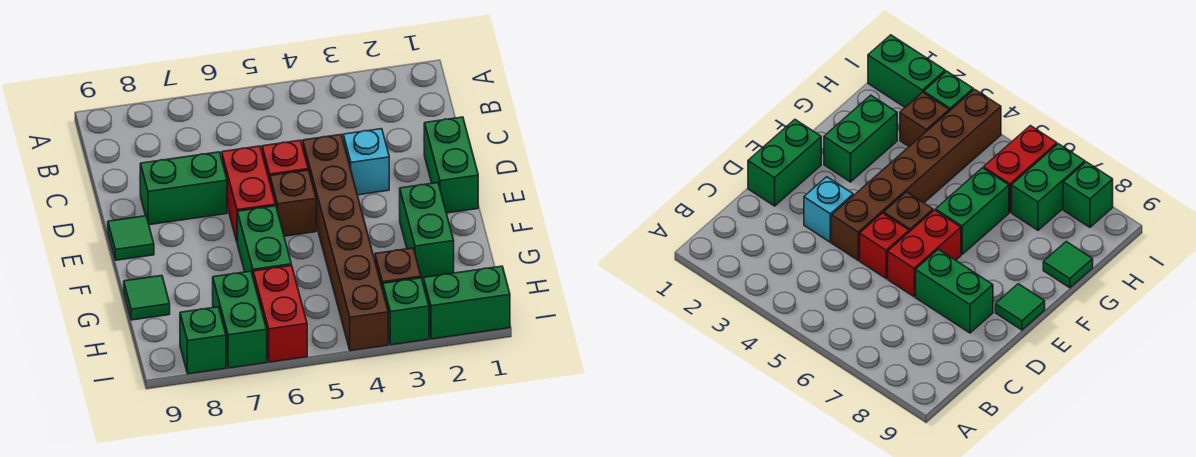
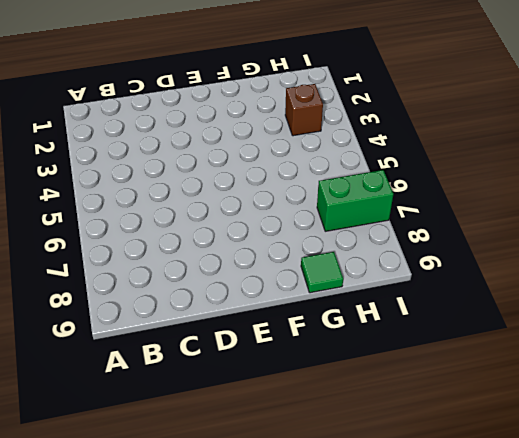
none -> green brick D1:E1 level 1
none -> cyan brick D3 level 1
none -> brown brick D4:I4 level 1

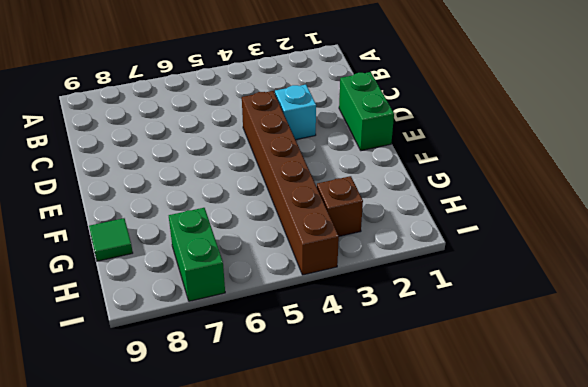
none -> red brick D5 level 1
none -> red brick D6:E6 level 1
none -> green brick D7:D8 level 1

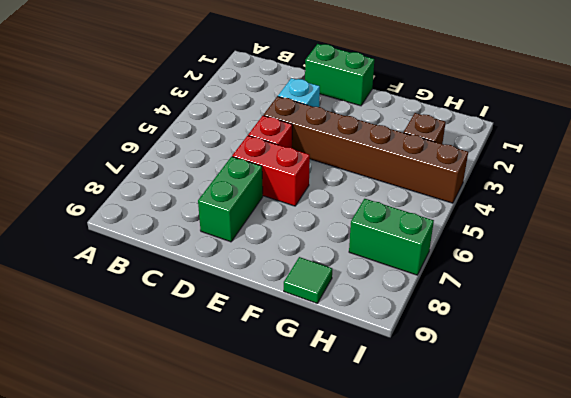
none -> brown brick E5 level 1
none -> green tile E9 level 1
none -> green brick F2:G2 level 1

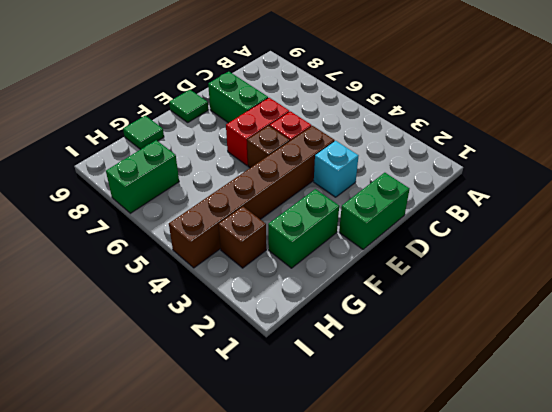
none -> green brick F6:G6 level 1
none -> red brick H6:I6 level 1
none -> green brick I1:I2 level 1

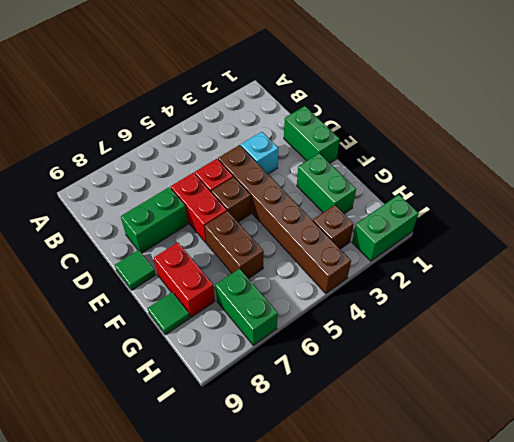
brown brick F6:G6 level 1 -> green brick F6:G6 level 1
red brick F8:G8 level 1 -> red brick H6:I6 level 1
none -> green brick I3 level 1
none -> green brick I8 level 1

